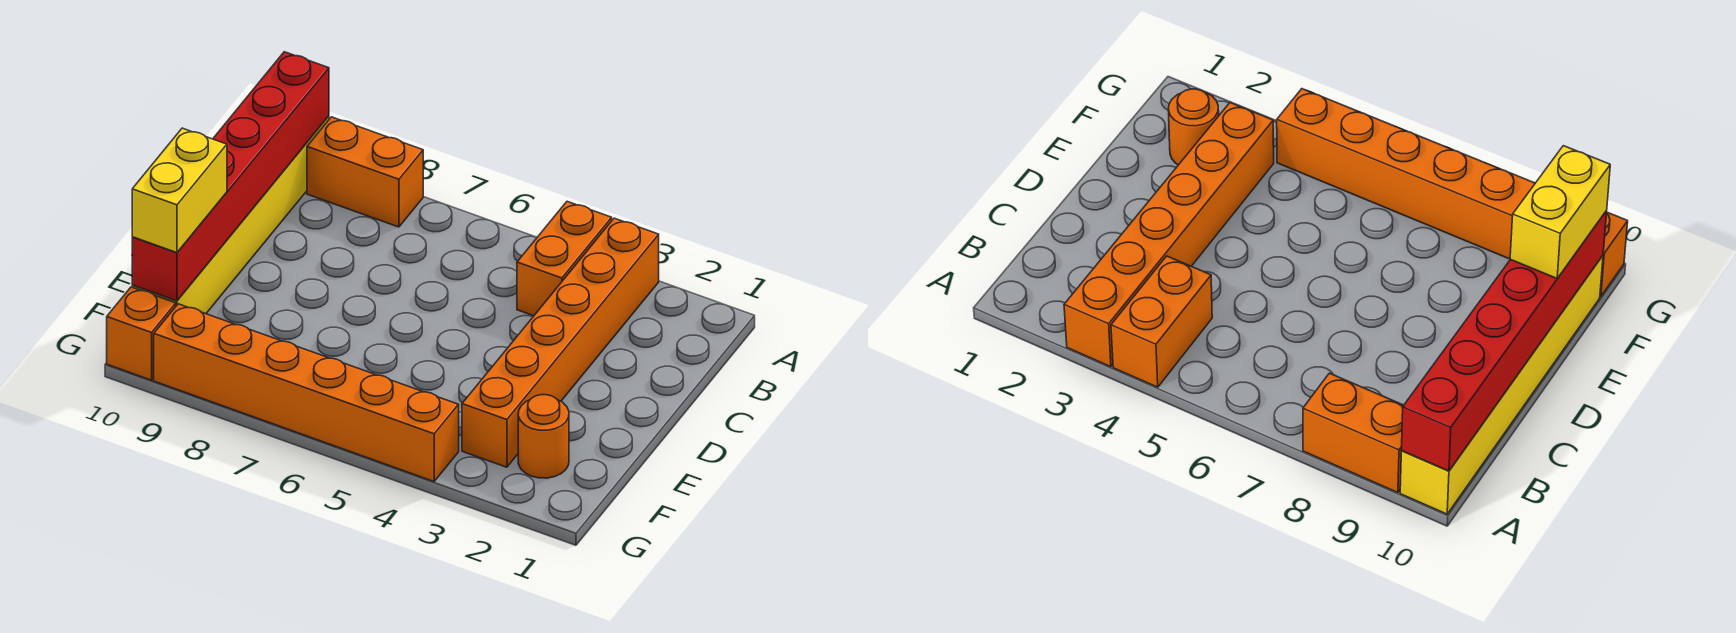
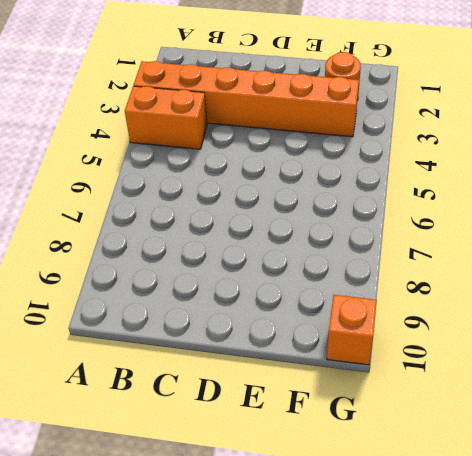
none -> orange brick A8:A9 level 1
none -> yellow brick A10:F10 level 1

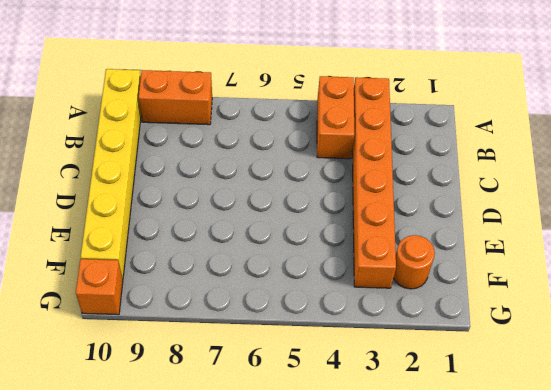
none -> orange brick G4:G9 level 1
none -> red brick A10:F10 level 2

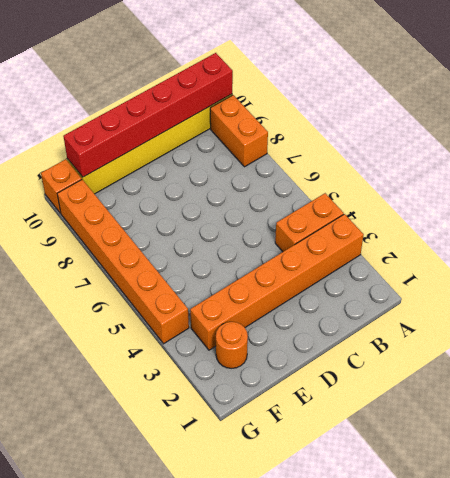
none -> yellow brick E10:F10 level 3

